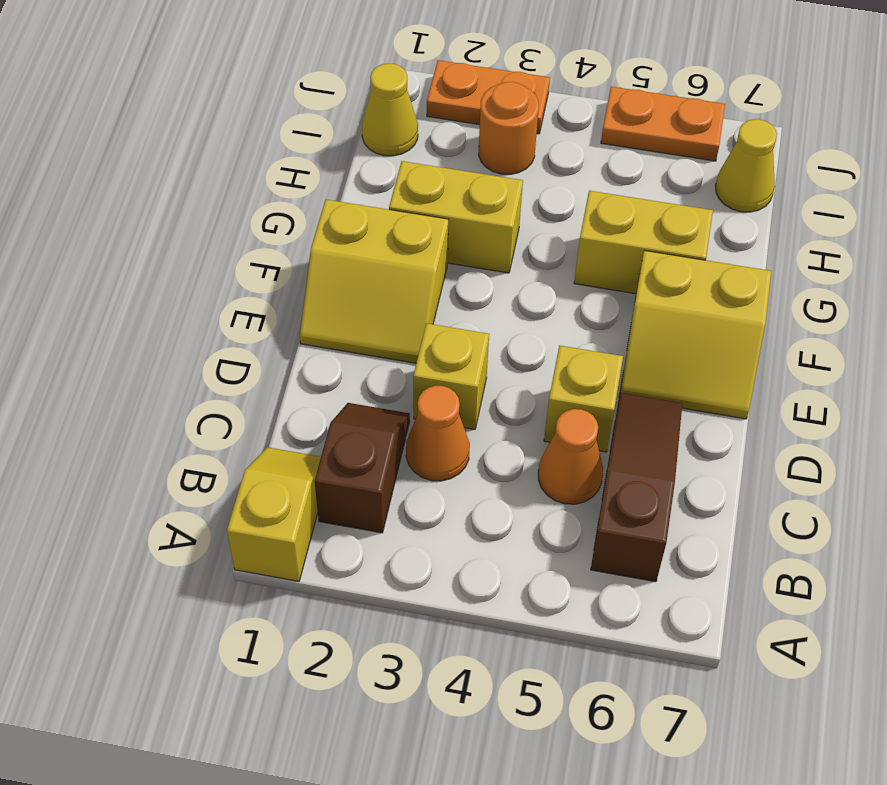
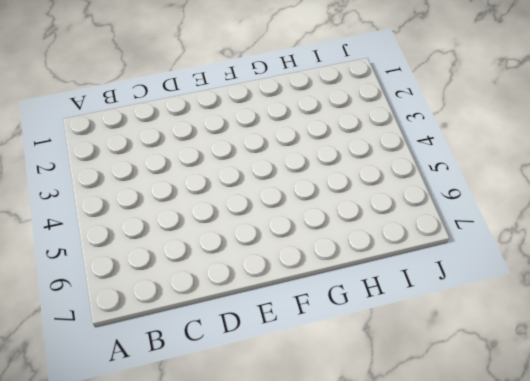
none -> yellow slope A1:B1 level 1 top A
none -> brown slope B2:C2 level 1 top B
none -> brown slope B6:D6 level 1 top B

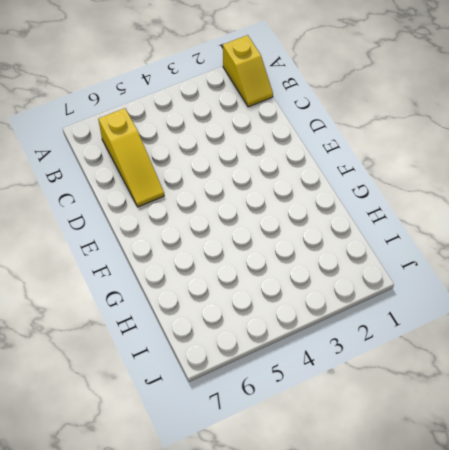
yellow slope B6:D6 level 1 top B -> brown slope B6:D6 level 1 top B
none -> brown slope B2:C2 level 1 top B
none -> orange cone C3 level 1
none -> orange cone C5 level 1

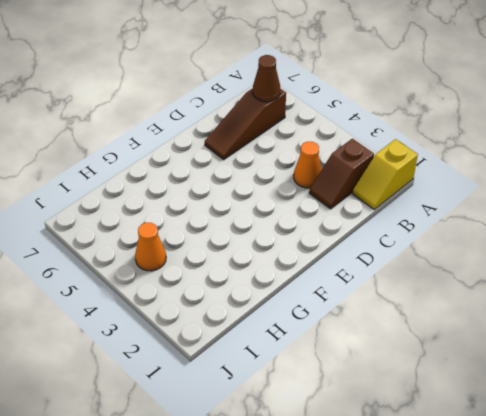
brown cone B6 level 2 -> none
orange cone I4 level 1 -> orange cone C5 level 1
none -> yellow brick D3 level 1
none -> yellow brick D5 level 1
none -> yellow slope E1:F2 level 1 top F

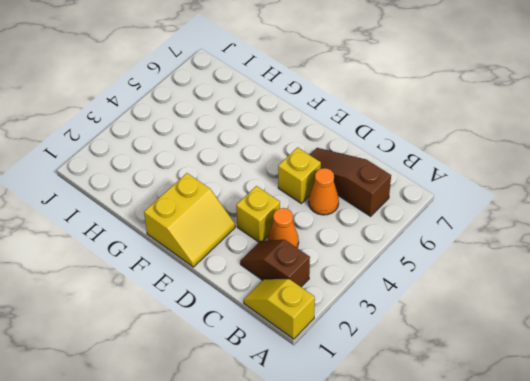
none -> yellow slope E6:F7 level 1 top F
none -> yellow brick G2:G3 level 1
none -> yellow brick G5:G6 level 1

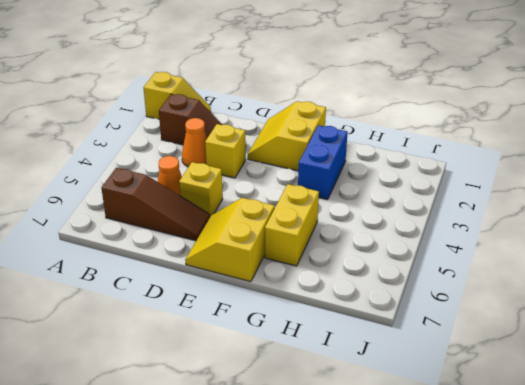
blue brick G2:G3 level 1 -> yellow brick G2:G3 level 1
none -> yellow cone I1 level 1
none -> orange round brick I3 level 1
none -> yellow cone I7 level 1

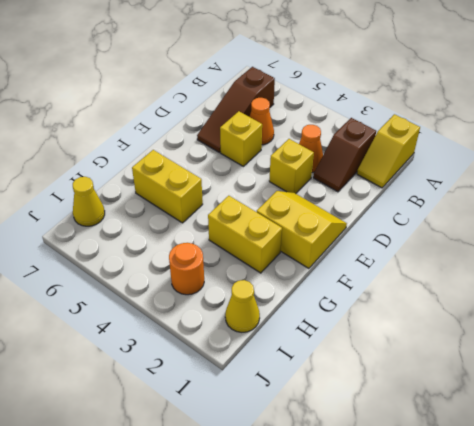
none -> yellow slope E6:F7 level 1 top F
none -> orange plate J2:J3 level 1
none -> orange plate J5:J6 level 1

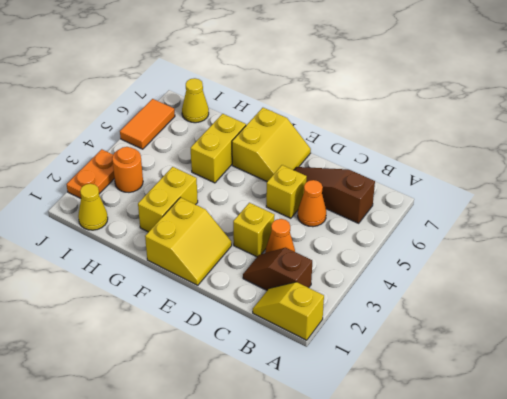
orange tile J5:J6 level 1 -> orange plate J5:J6 level 1

